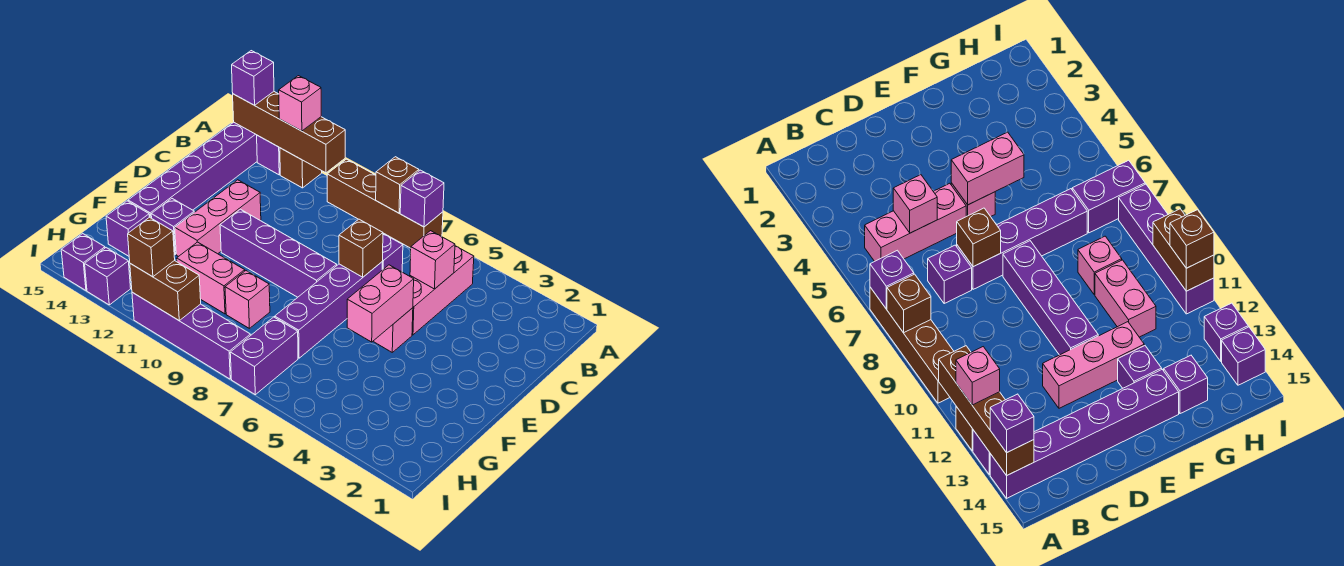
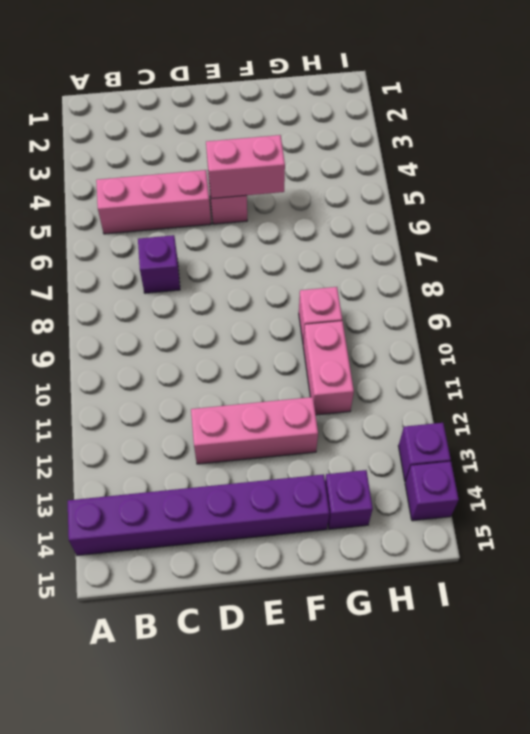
none -> brown brick A7:A10 level 1
none -> brown brick A12 level 1
none -> purple brick A13 level 1

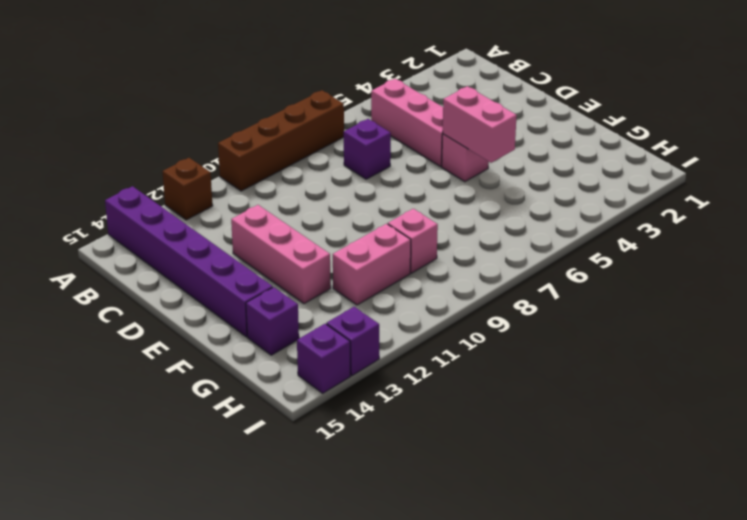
none -> purple brick A13 level 1
none -> purple brick D7:G7 level 1
none -> purple brick E8:E11 level 1

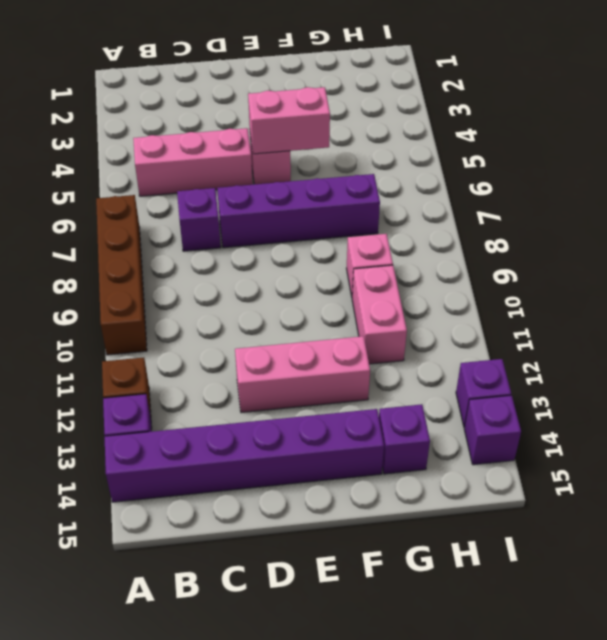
none -> purple brick E8:E11 level 1
none -> purple brick F13 level 1
none -> purple brick H7:I7 level 1

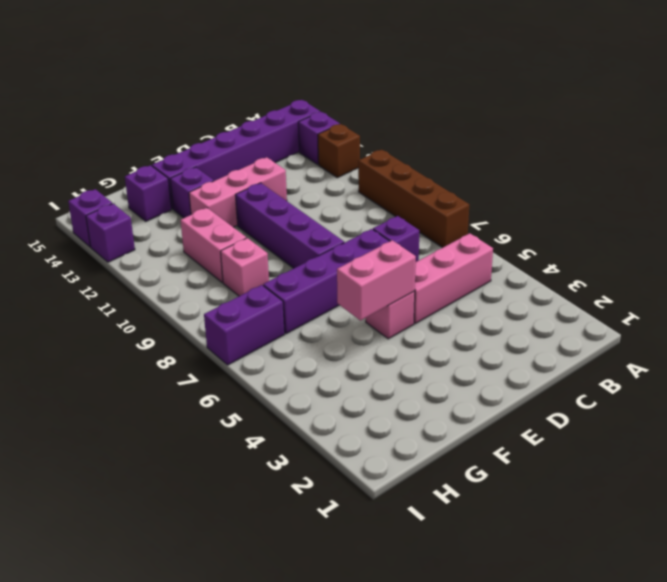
none -> purple brick I8:I11 level 1
none -> purple brick A7 level 2
none -> brown brick A8 level 2

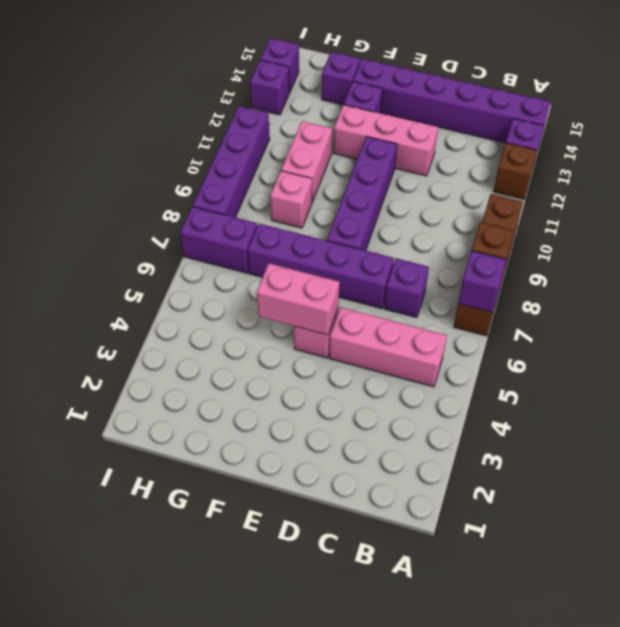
none -> brown brick A11:A14 level 2
none -> pink brick C5 level 2
none -> brown brick D7 level 2

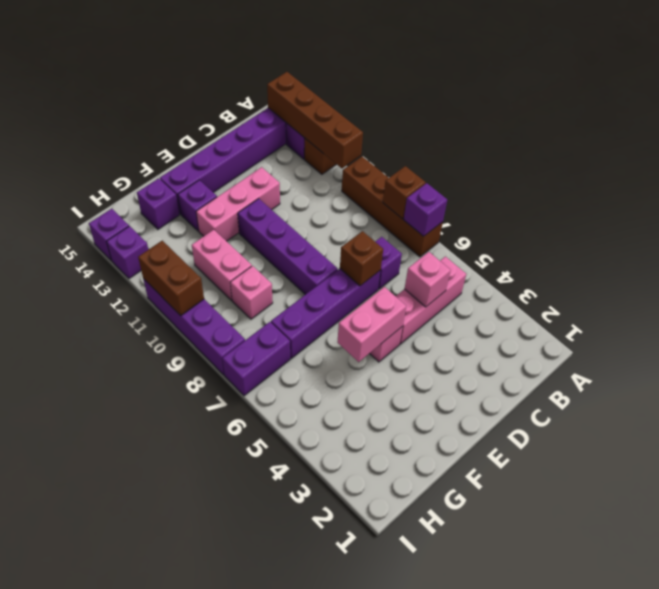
none -> pink brick A12 level 3
none -> purple brick A14 level 3
none -> brown brick I11 level 3

